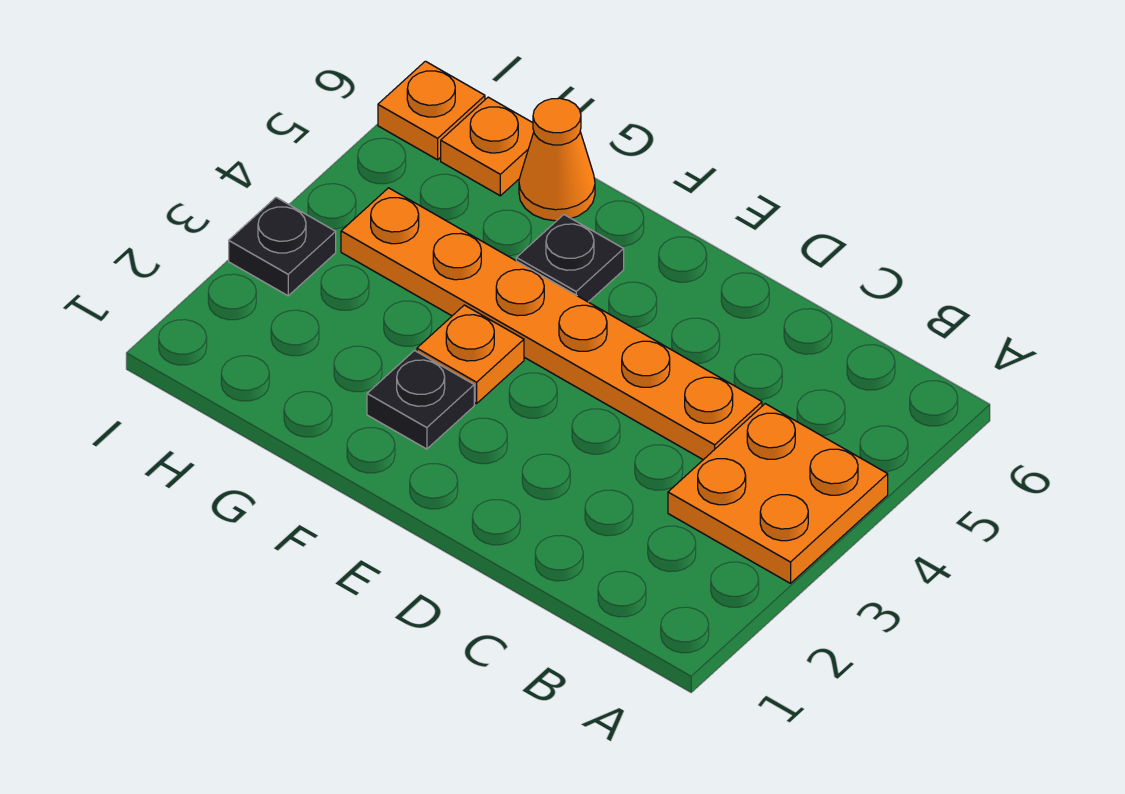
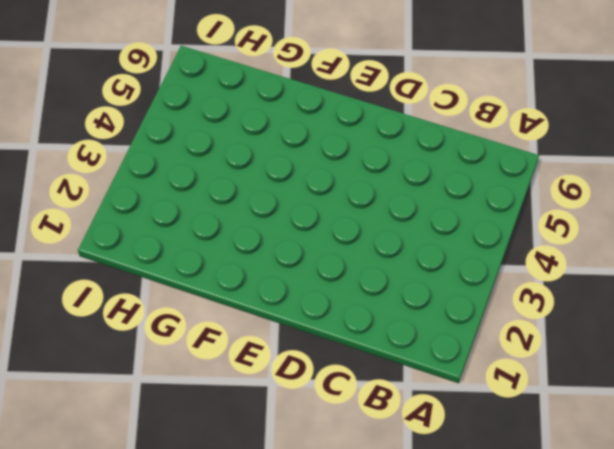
none -> orange plate A3:B4 level 1
none -> orange plate C4:H4 level 1

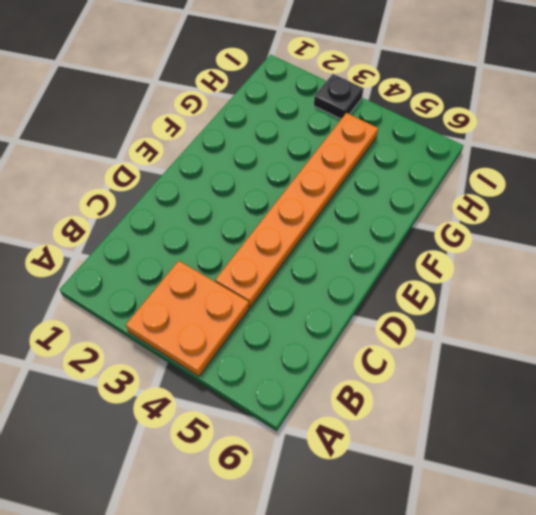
none -> black plate F2 level 1
none -> orange plate F3 level 1

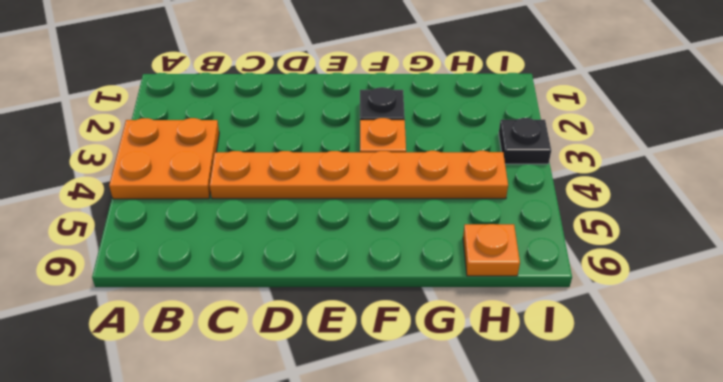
none -> black plate F5 level 1
none -> orange cone G6 level 1

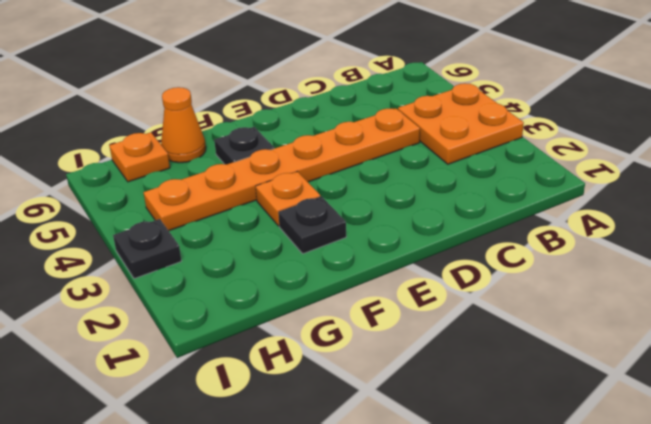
none -> orange plate I6 level 1

